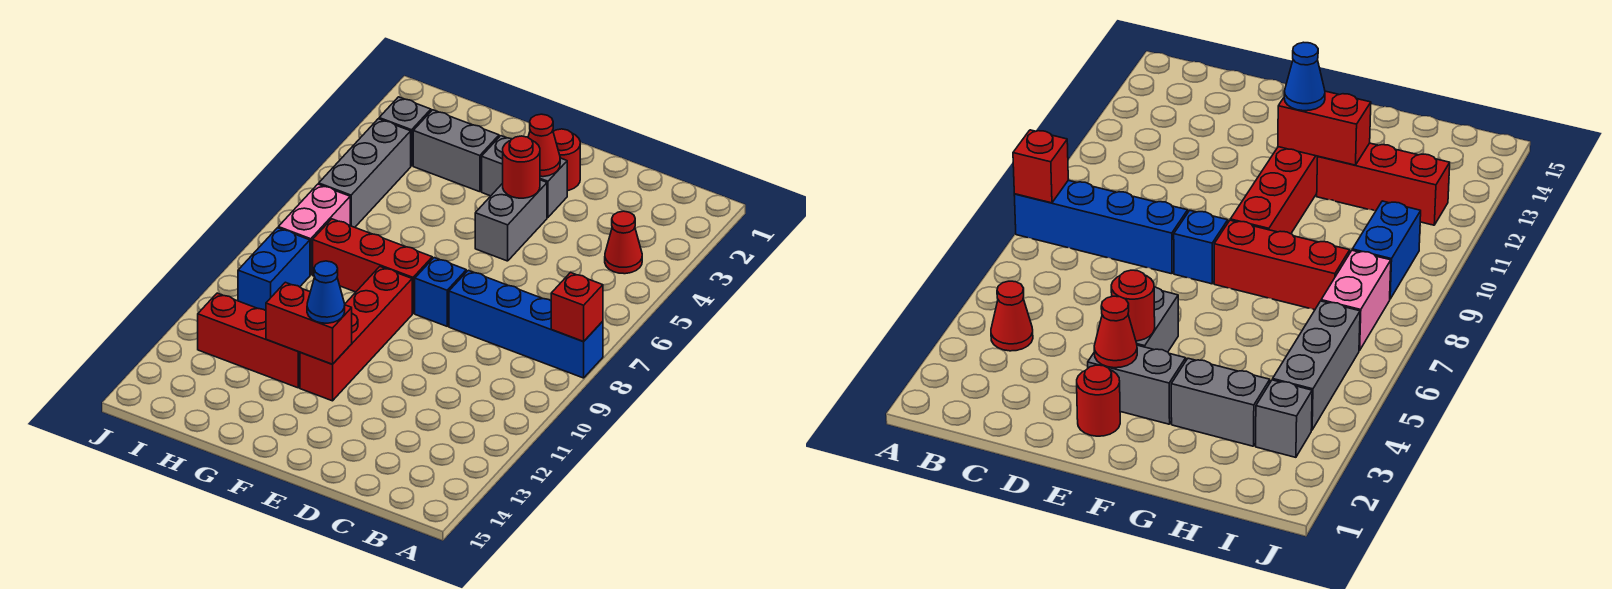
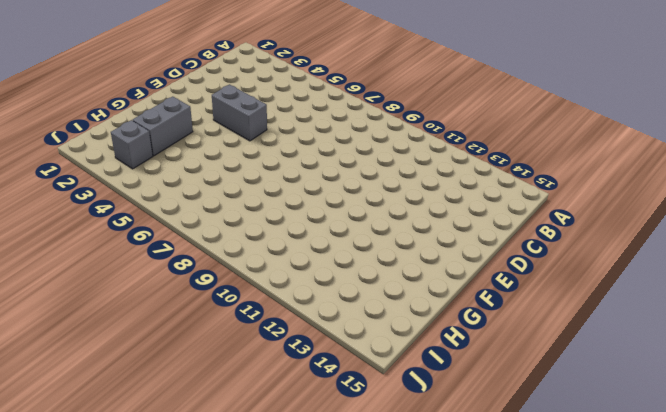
none -> blue brick A8:D8 level 1
none -> red cone B4 level 1
none -> red round brick E2 level 1

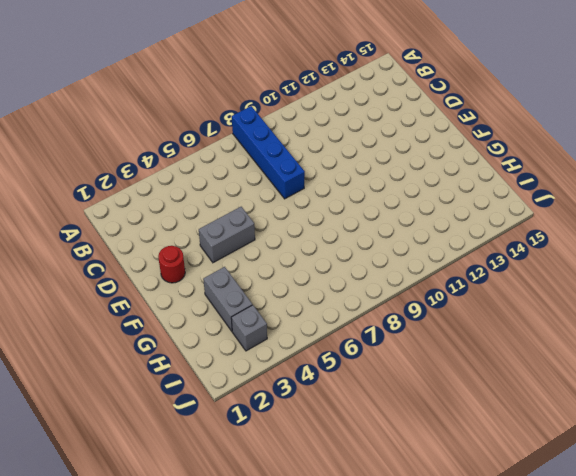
none -> red cone B4 level 1
none -> grey brick E3:F3 level 1
none -> blue brick E8 level 1

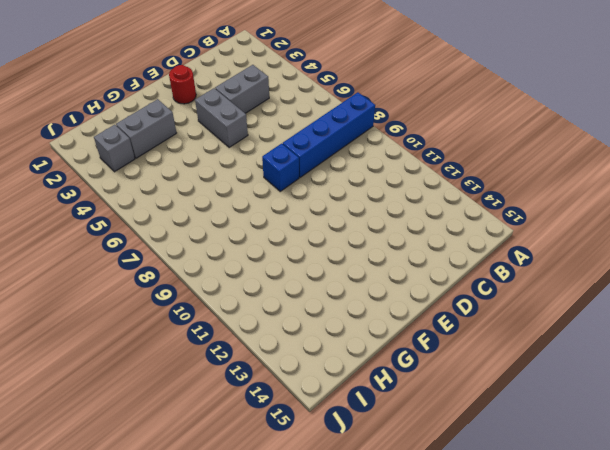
grey brick C4:D4 level 1 -> grey brick E3:F3 level 1
none -> red cone B4 level 1
none -> red brick F8:H8 level 1
none -> red brick F9:F12 level 1

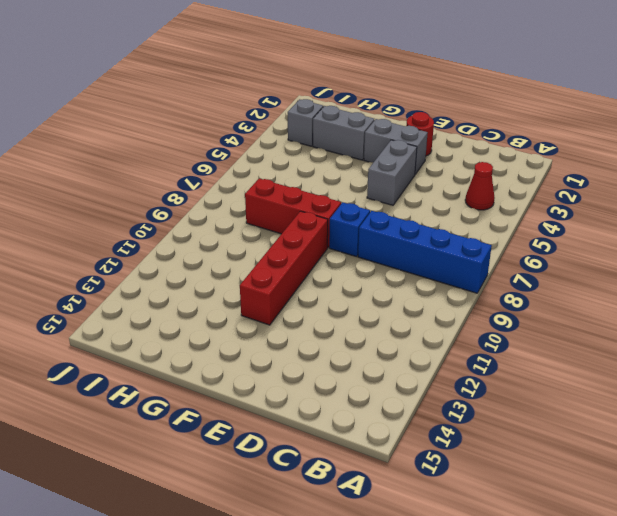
none -> red brick G12:I12 level 1
none -> grey brick I4:I6 level 1
none -> pink brick I7:I8 level 1

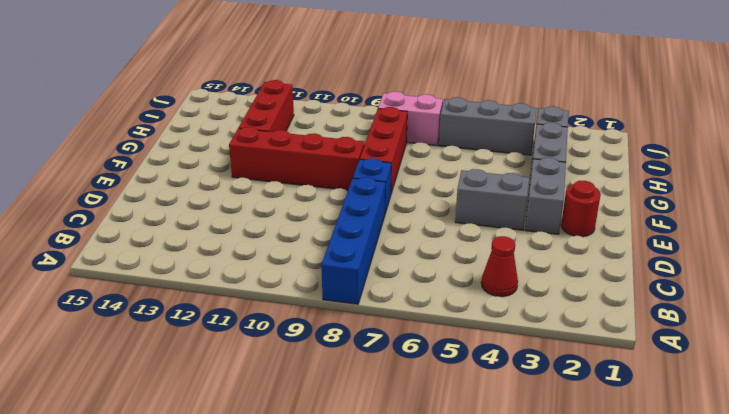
none -> blue brick I9:I10 level 1
none -> red brick A8 level 2
none -> red cone E3 level 2

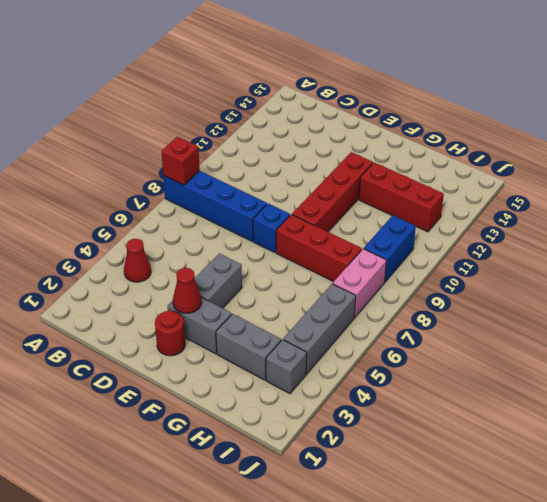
none -> red round brick E4 level 2
none -> red brick F12:G12 level 2
none -> blue cone F12 level 3

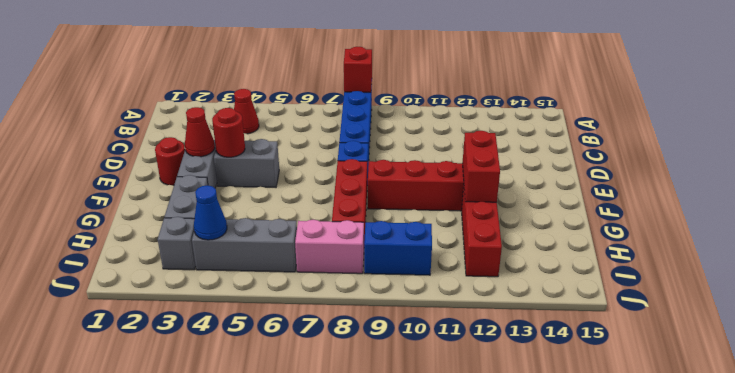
blue cone I4 level 2 -> blue cone F12 level 3

